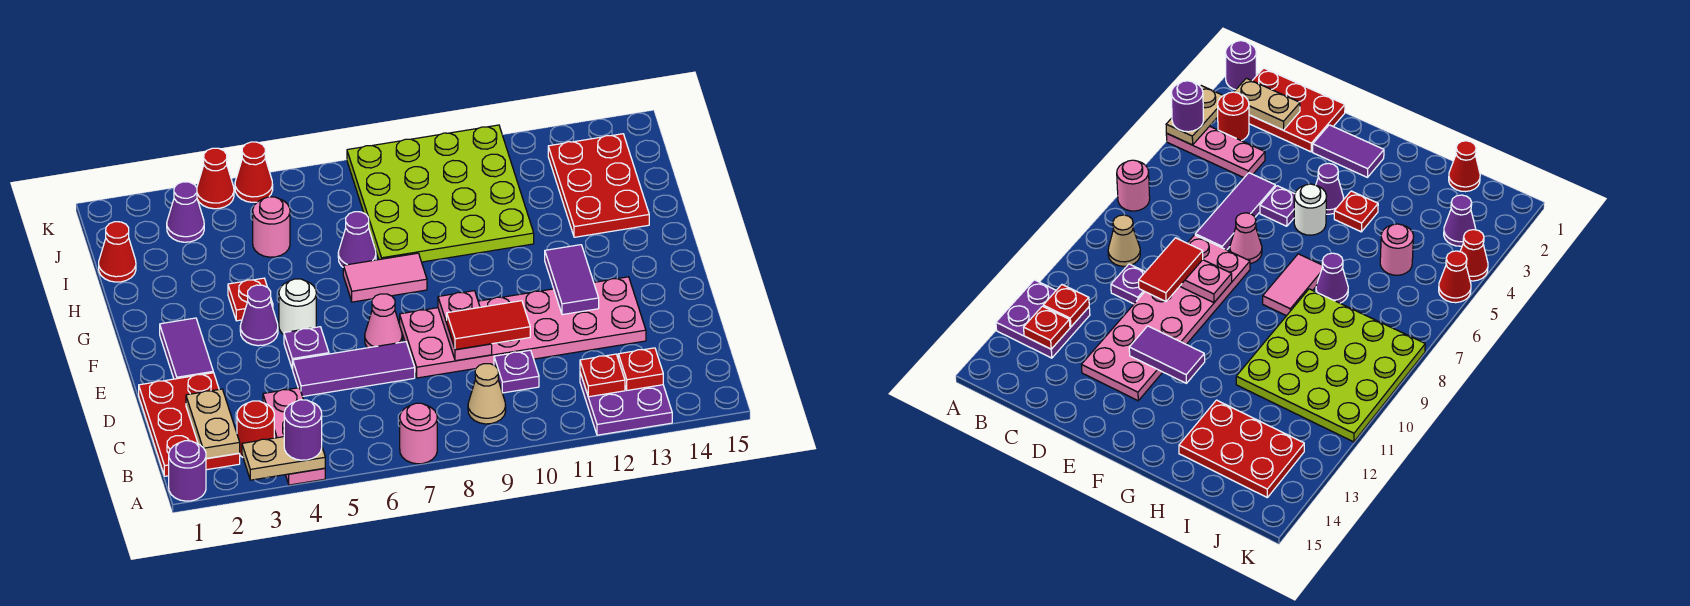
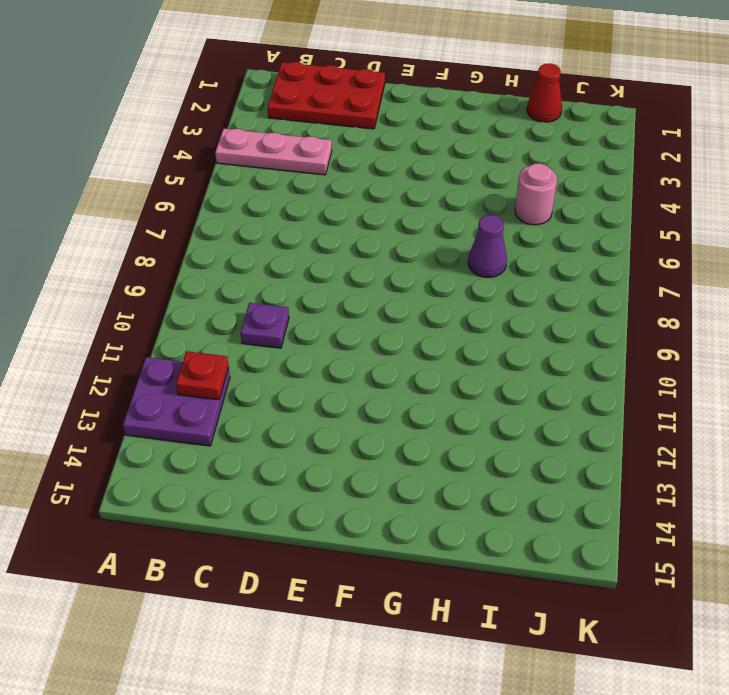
none -> purple round brick A1 level 1
none -> pink round brick A7 level 1
none -> red round brick B3 level 1
none -> tan cone B9 level 1

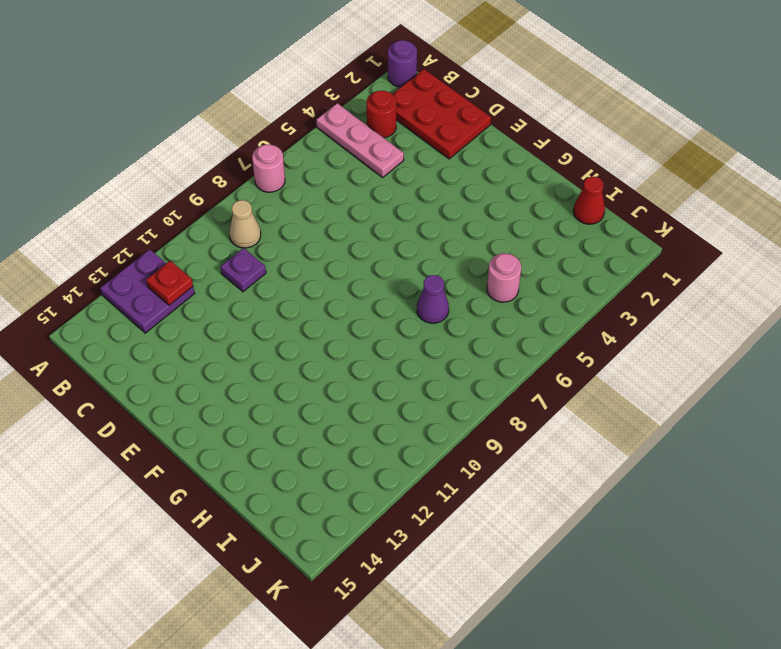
none -> purple tile D5:D7 level 1
none -> pink plate D8:E13 level 1
none -> purple tile E2:F2 level 1
none -> purple plate E5 level 1

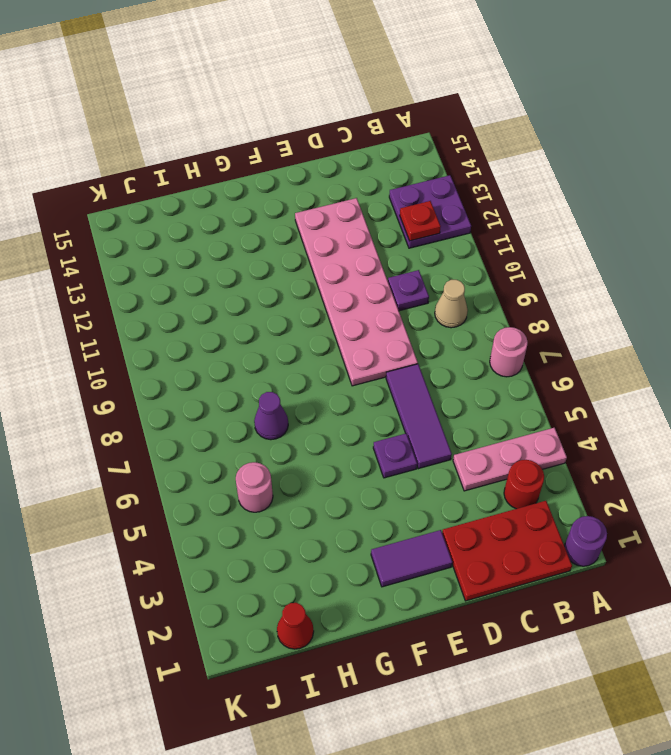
none -> pink cone E7 level 1
none -> purple cone F4 level 1
none -> white round brick F5 level 1
none -> red plate G4 level 1

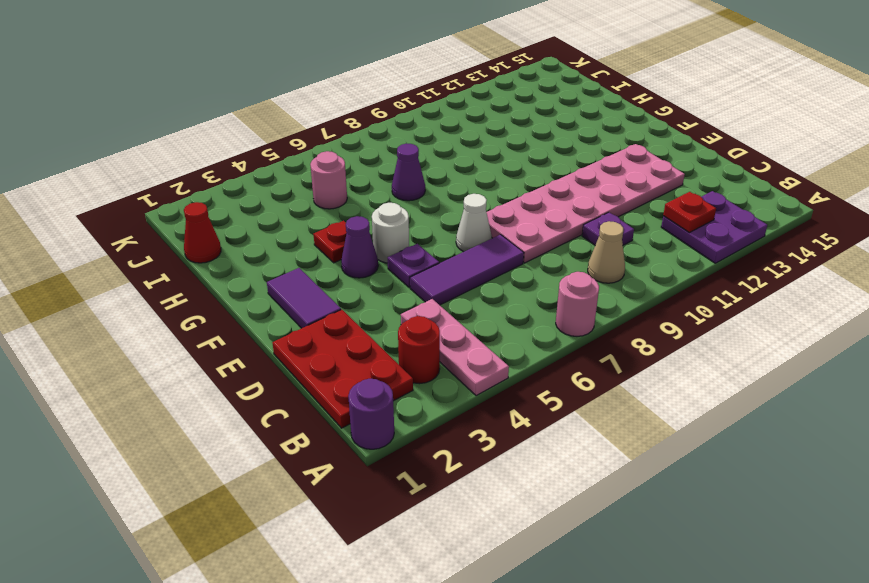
white cone E7 level 1 -> pink cone E7 level 1
none -> pink tile G7:G8 level 1
none -> lime plate H8:K11 level 1
none -> red plate H13:J14 level 1
none -> purple cone J3 level 1

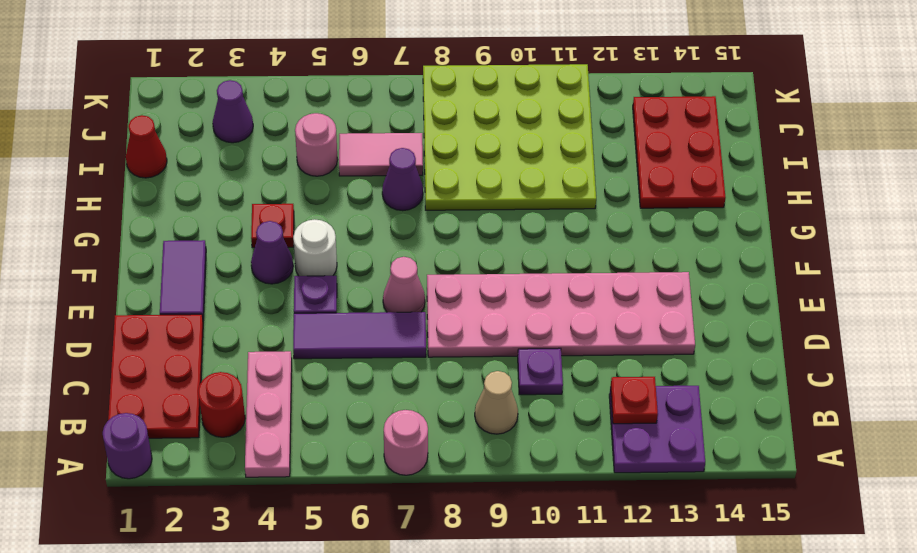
pink tile I6:I7 level 1 -> pink tile G7:G8 level 1
none -> red cone K4 level 1
none -> red cone K5 level 1
none -> tan plate A3:A4 level 2
none -> tan plate B2:C2 level 2

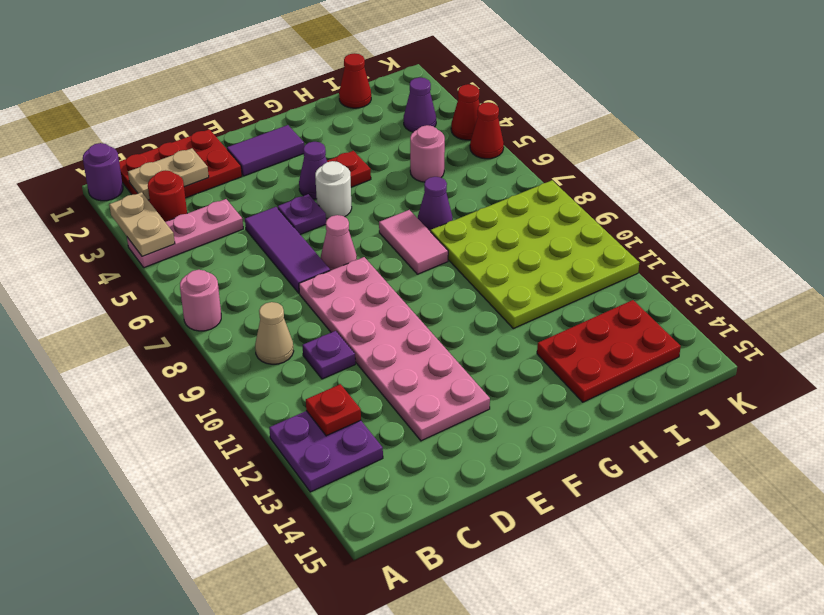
none -> red plate B13 level 2
none -> pink plate D9:E9 level 2
none -> purple tile E12:F12 level 2
none -> purple round brick A4 level 3

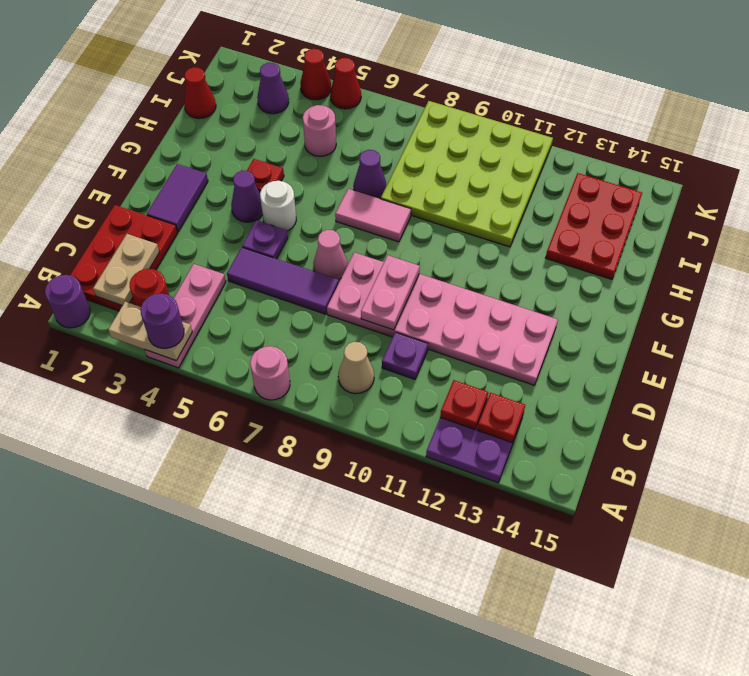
none -> purple tile E12:F12 level 2
none -> red tile D9:D10 level 3

